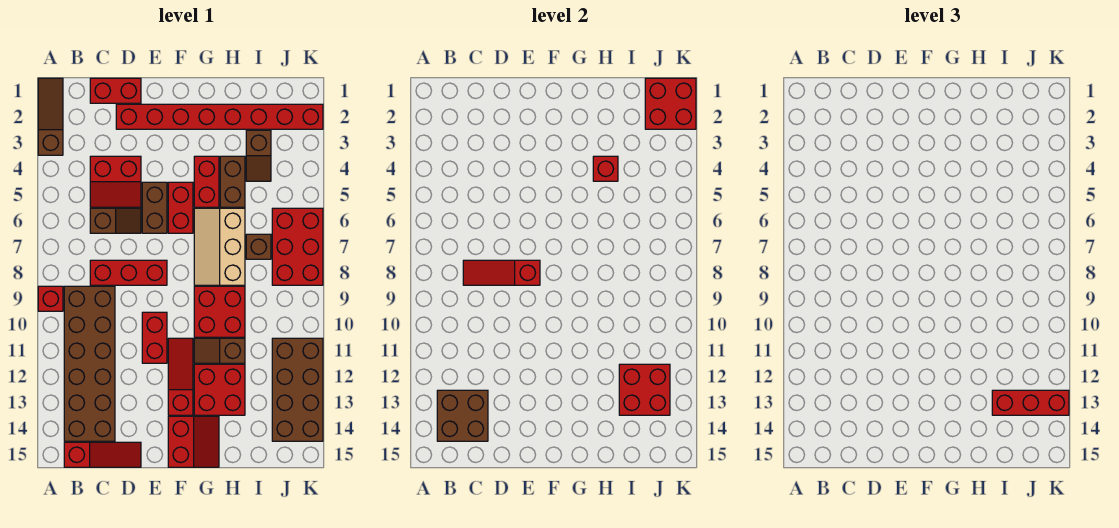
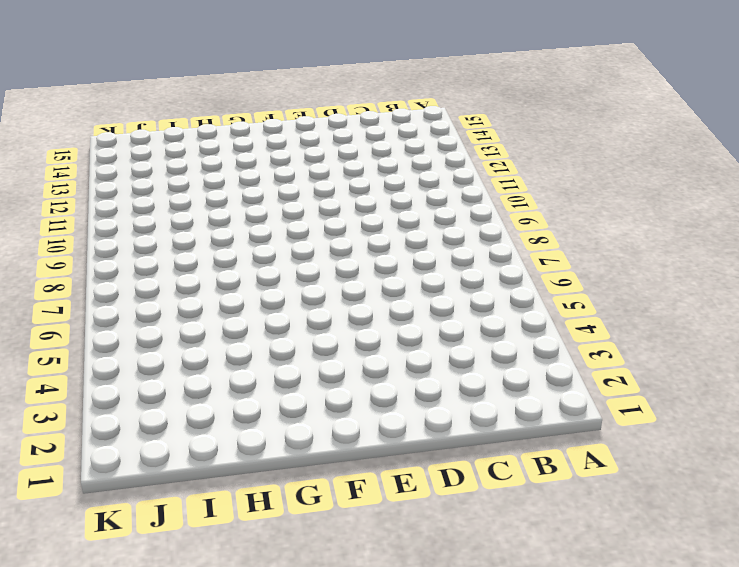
none -> brown slope A1:A3 level 1 top 3
none -> red brick A9 level 1
none -> brown brick B9:C14 level 1
none -> red slope B15:D15 level 1 top B

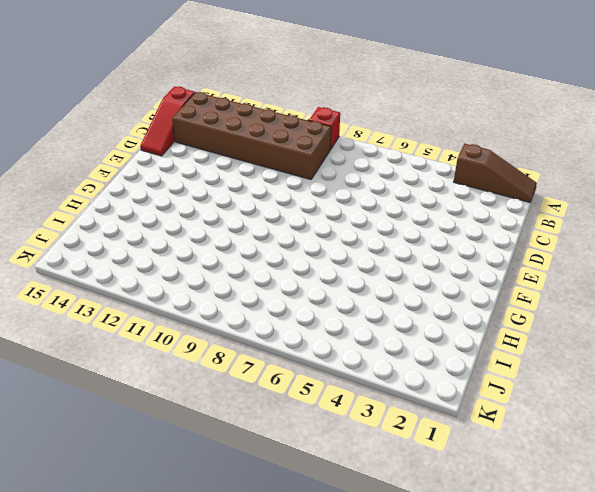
none -> red brick C1:D1 level 1
none -> red slope C4:D5 level 1 top 4
none -> brown slope C6:D6 level 1 top C
none -> red brick C8:E8 level 1

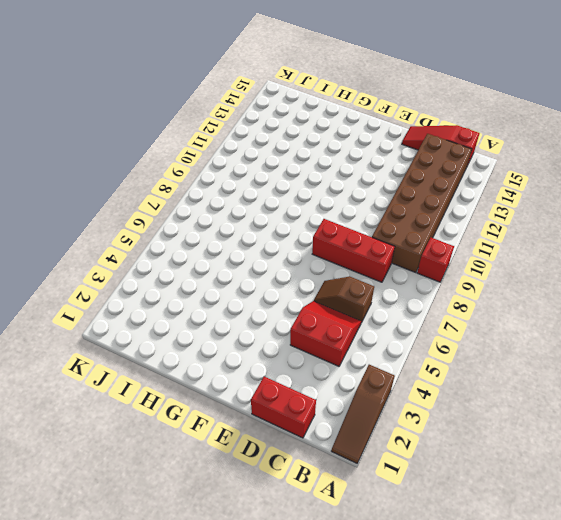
none -> red brick D2:K2 level 1
none -> brown brick E5:E6 level 1
none -> red brick E10:E11 level 1
none -> red brick F5:F6 level 1

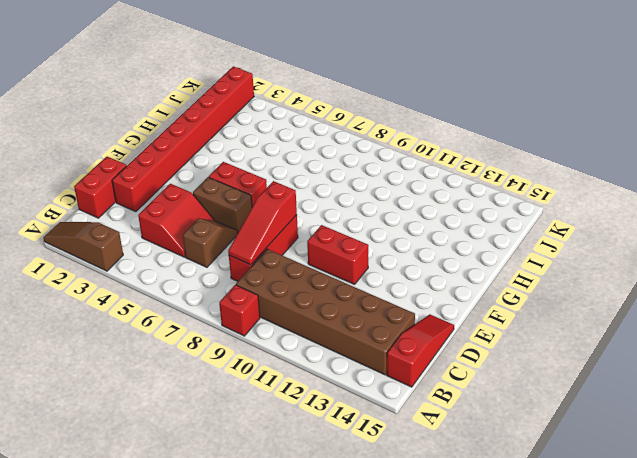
none -> red slope F11:F13 level 1 top 13
none -> red slope F14:G15 level 1 top F
none -> red brick G4:G5 level 1
none -> tan slope G6:H8 level 1 top H

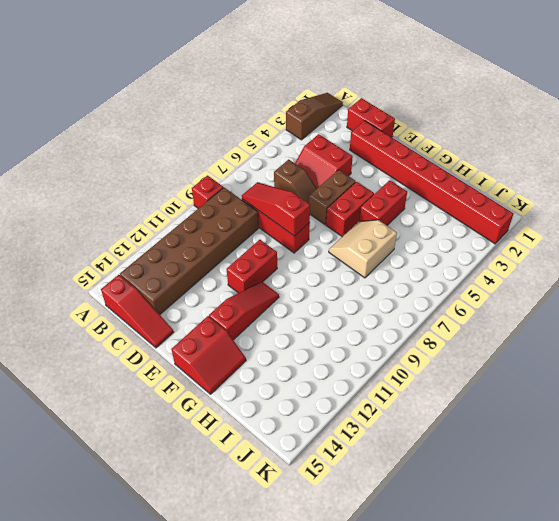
tan slope G6:H7 level 1 top H -> tan slope G6:H8 level 1 top H
none -> red brick G9:H10 level 1
none -> brown slope G11:H11 level 1 top H
none -> red brick G12:H13 level 1
none -> brown brick H4:H5 level 1

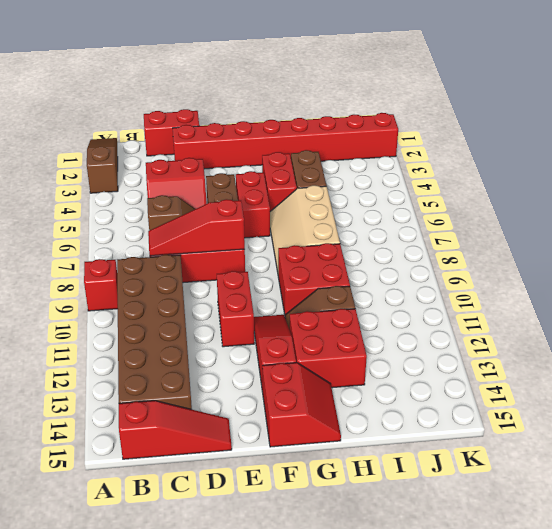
none -> brown slope I3:I4 level 1 top 3
none -> brown brick I7 level 1
none -> red brick J6:K8 level 1
none -> brown brick J11:K14 level 1

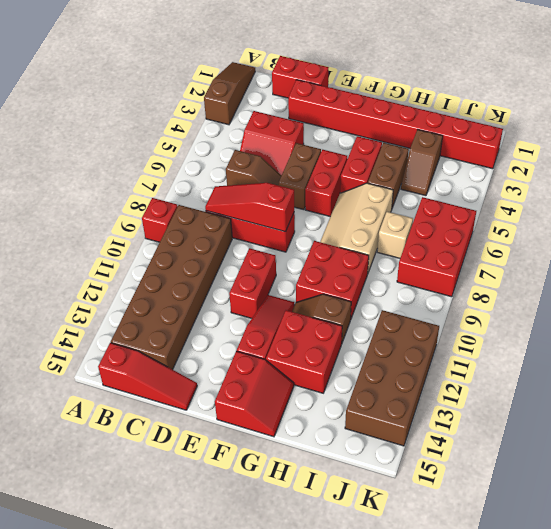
tan brick I7 level 1 -> brown brick I7 level 1
none -> brown brick B13:C14 level 2
none -> red brick H4 level 2
none -> red brick I12:J13 level 2
none -> red brick J1:K2 level 2

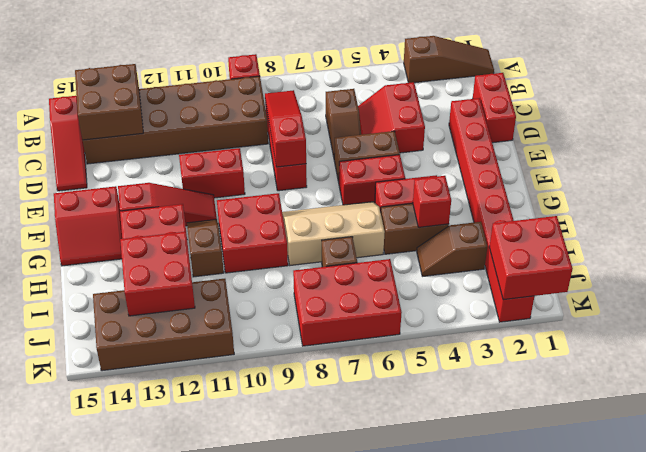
none -> red brick I13:K13 level 3

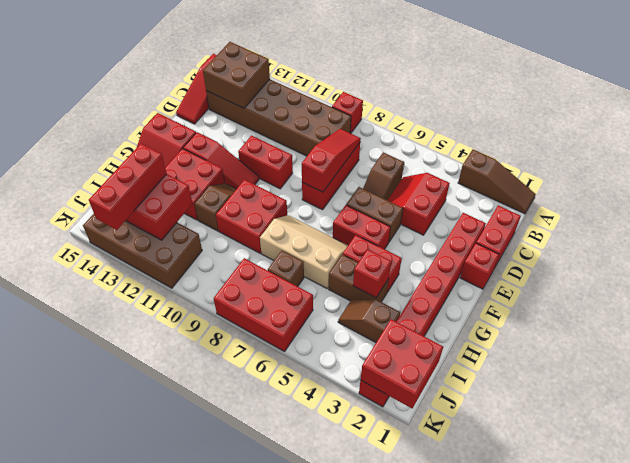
red brick E1 level 1 -> none

